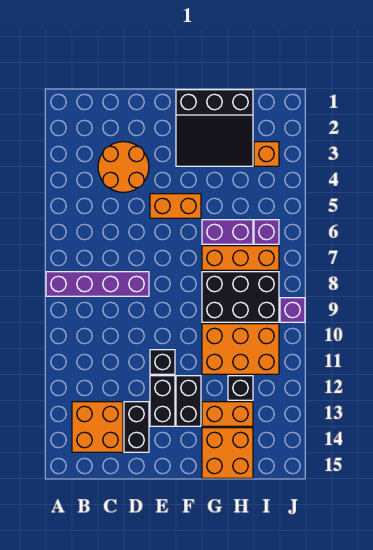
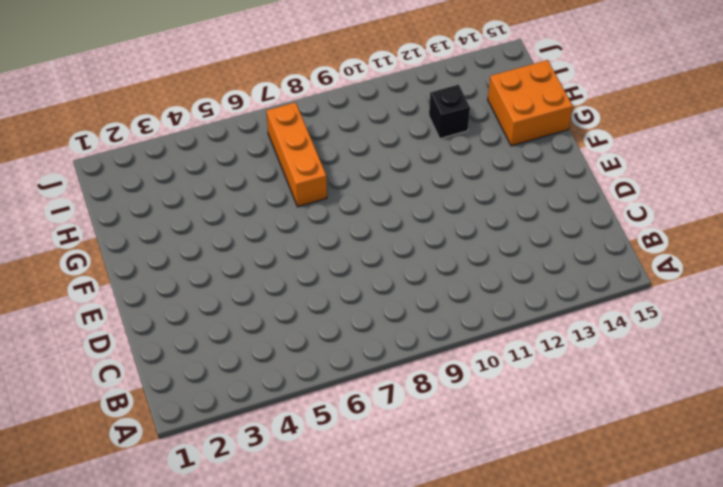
none -> purple brick A8:D8 level 1
none -> orange brick B13:C14 level 1
none -> orange round brick C3:D4 level 1

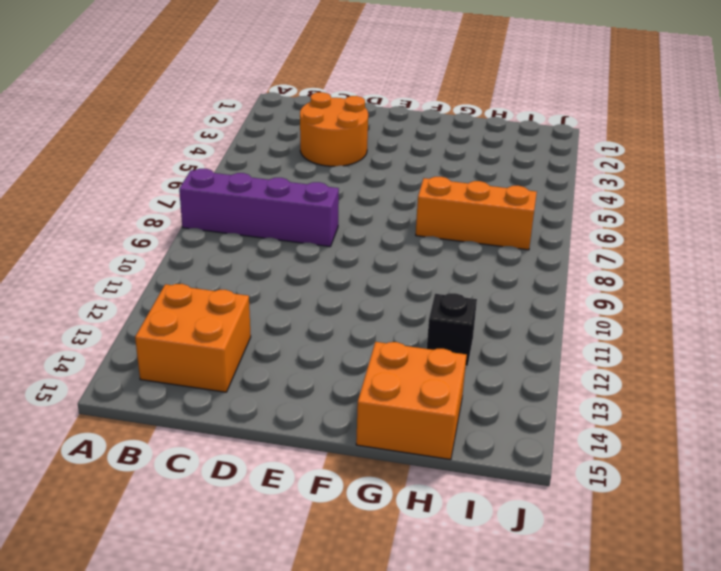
none -> black brick D13:D14 level 1
none -> orange brick E5:F5 level 1
none -> black brick E11 level 1

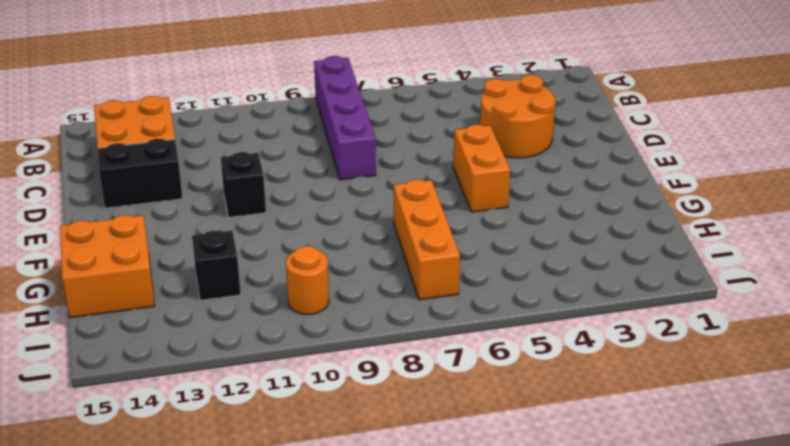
orange round brick I10 level 1 -> orange brick G10:I11 level 1
none -> black brick E12:E13 level 1
none -> black slope F1:H3 level 1 top 1
none -> black brick F12:F13 level 1

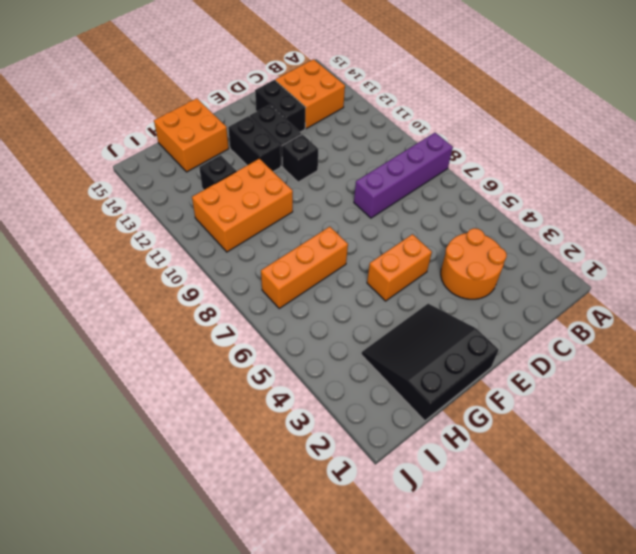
none -> purple brick G6:H6 level 1
none -> black brick G8:I9 level 1
none -> orange brick G13:H13 level 1

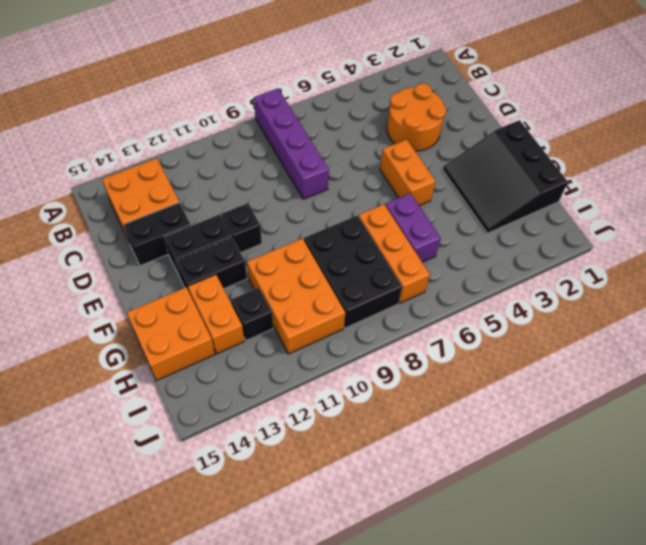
none -> orange brick I3 level 1
none -> purple brick I6 level 1
none -> purple brick J9 level 1

